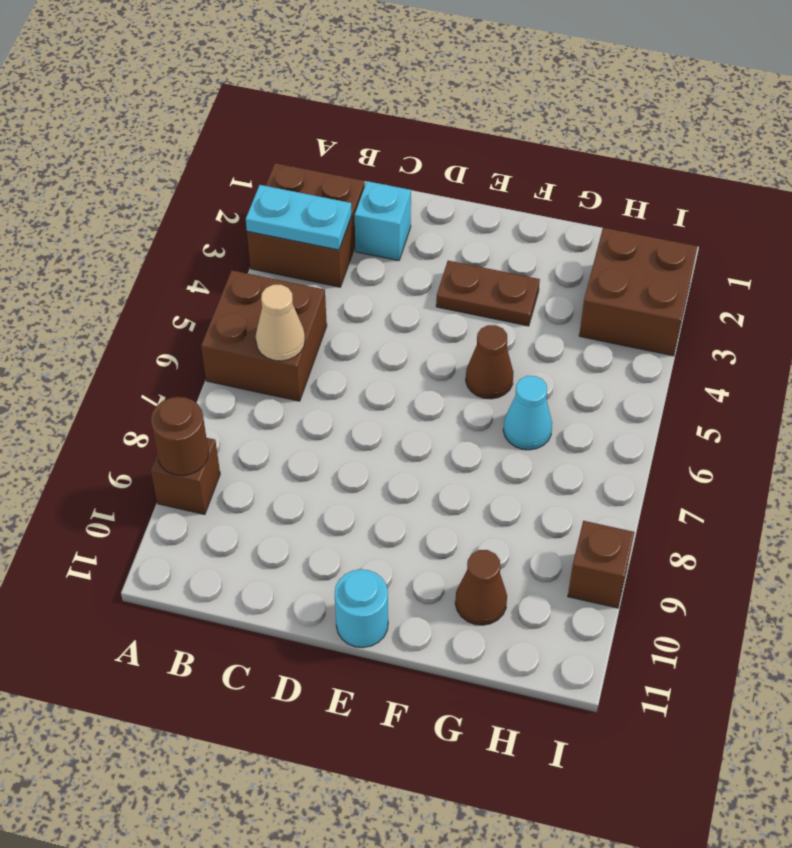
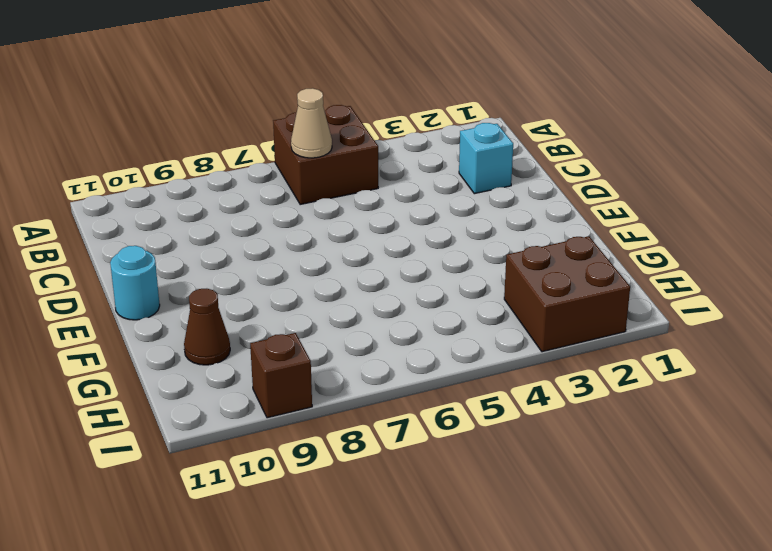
none -> brown brick A2:B3 level 1
none -> brown brick A9 level 1
none -> brown plate E3:F3 level 1

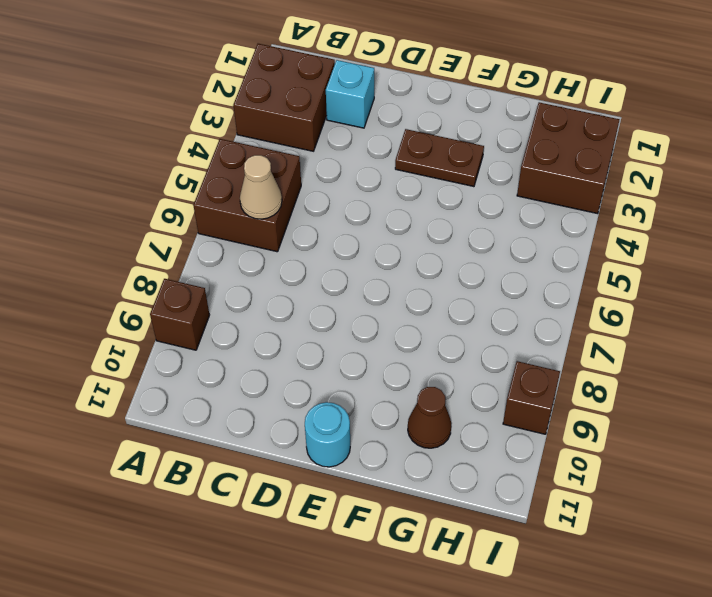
none -> brown cone F5 level 1
none -> cyan cone G6 level 1
none -> cyan plate A3:B3 level 2

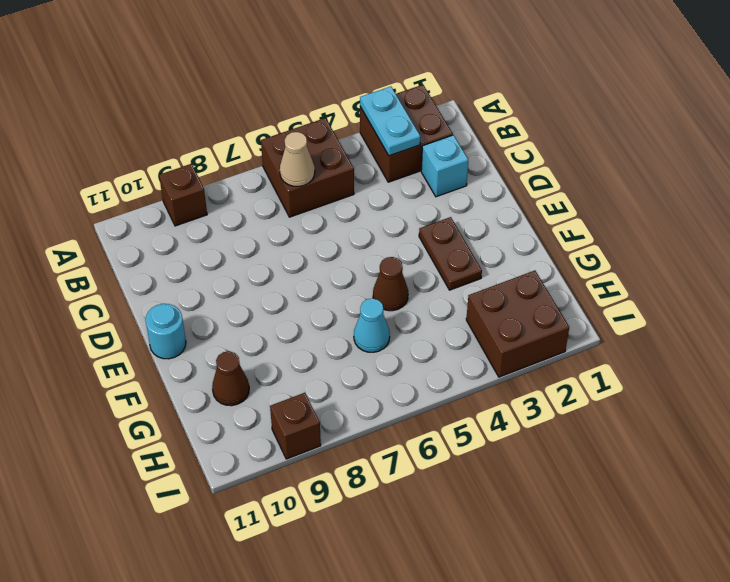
none -> brown round brick A9 level 2

